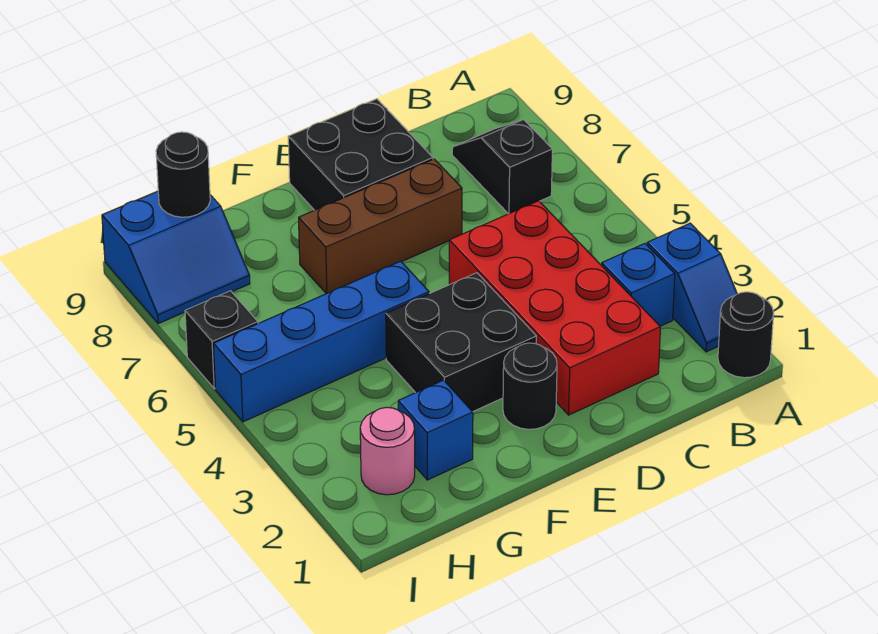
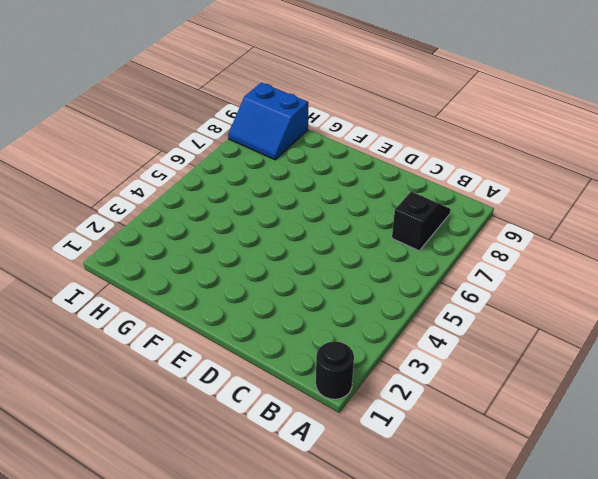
none -> blue slope A2:A3 level 1 top 3
none -> blue brick B3 level 1
none -> red brick C2:D5 level 1

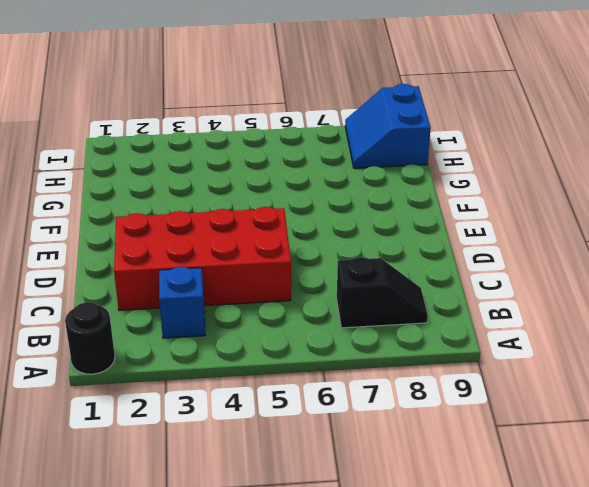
none -> blue slope A2:A3 level 1 top 3
none -> brown brick D7:F7 level 1
none -> black brick D8:E9 level 1

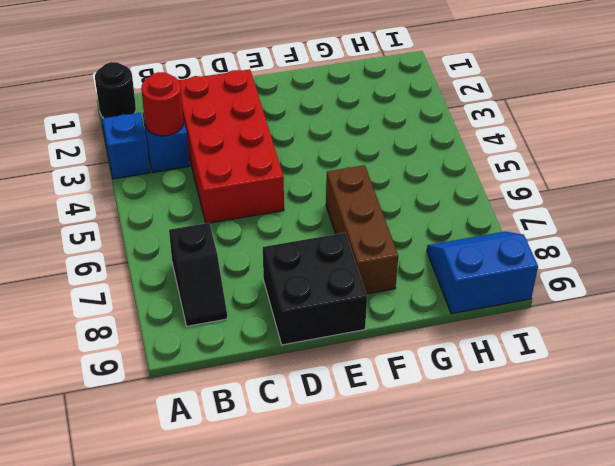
red round brick B3 level 2 -> none
brown brick F6:F8 level 1 -> brown brick D7:F7 level 1
none -> black round brick E2 level 1
none -> black brick E3:F4 level 1
none -> blue brick F5:I5 level 1

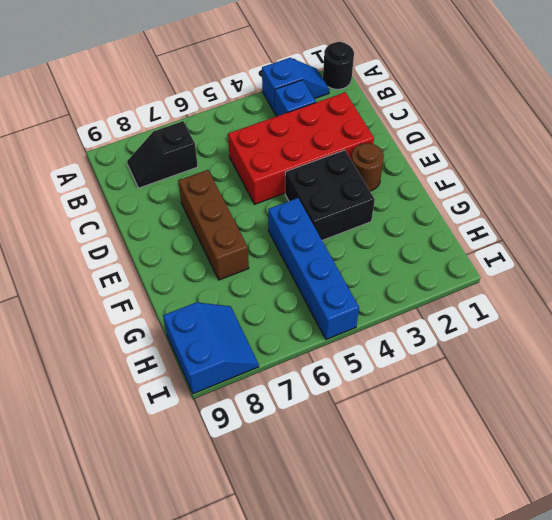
brown round brick E2 level 1 -> black round brick E2 level 1
none -> black brick D8:E9 level 1
none -> blue brick G2 level 1
none -> pink round brick H2 level 1

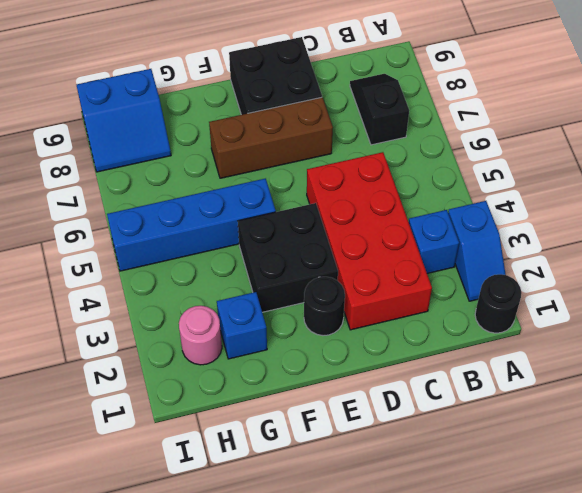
none -> black brick I6 level 1
none -> black round brick H9 level 2

